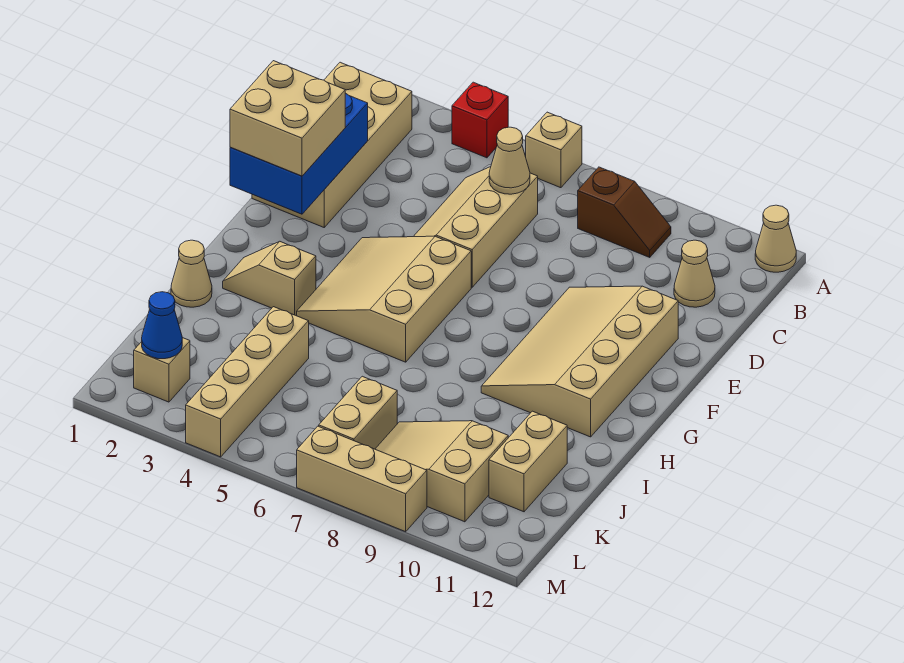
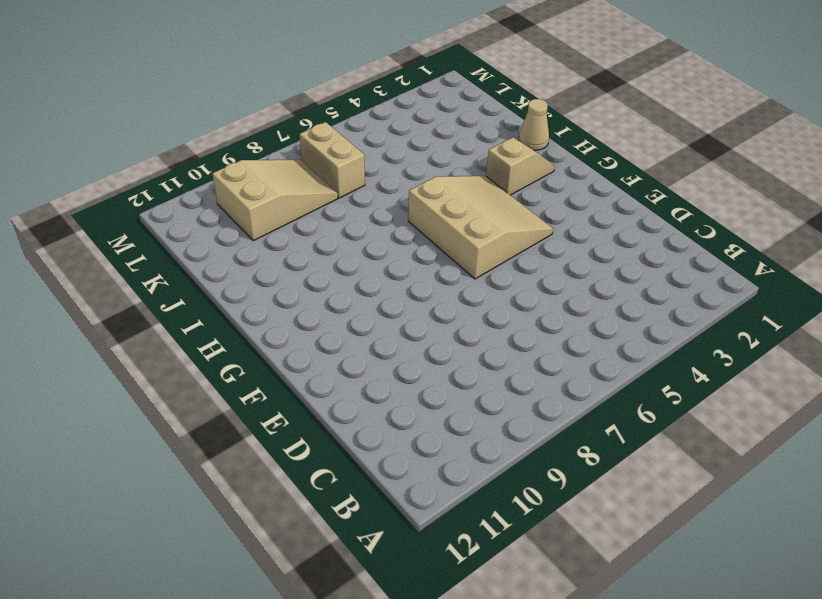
none -> red brick A4 level 1
none -> tan brick A6 level 1
none -> tan cone A12 level 1

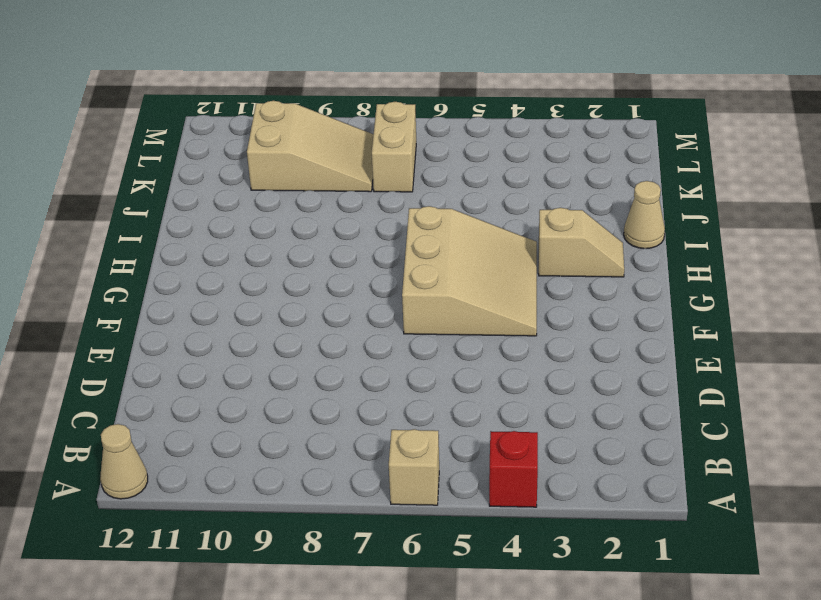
none -> tan brick B1:E2 level 1
none -> brown slope B8:B9 level 1 top 8
none -> tan slope C5:E6 level 1 top 6

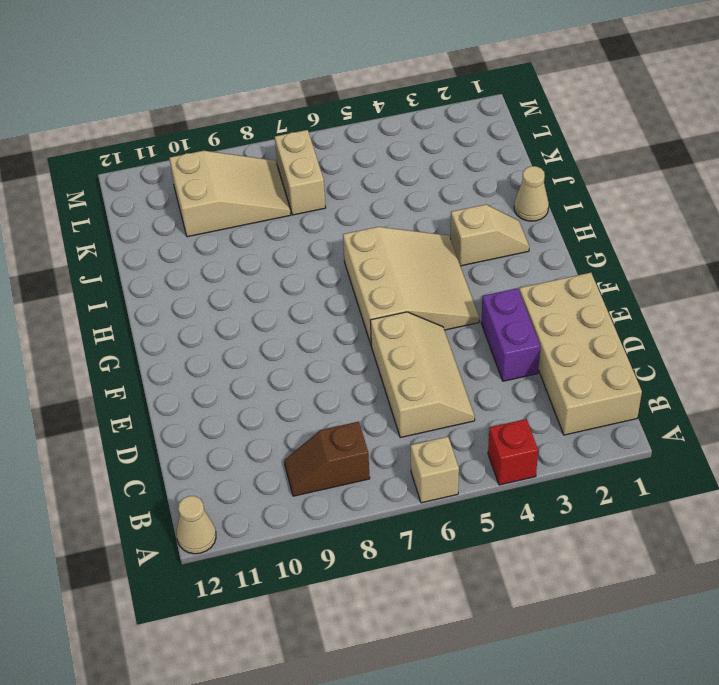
purple brick D3:E3 level 1 -> none
none -> tan cone C11 level 1
none -> tan slope E9:H11 level 1 top 11
none -> tan brick J4:M4 level 1

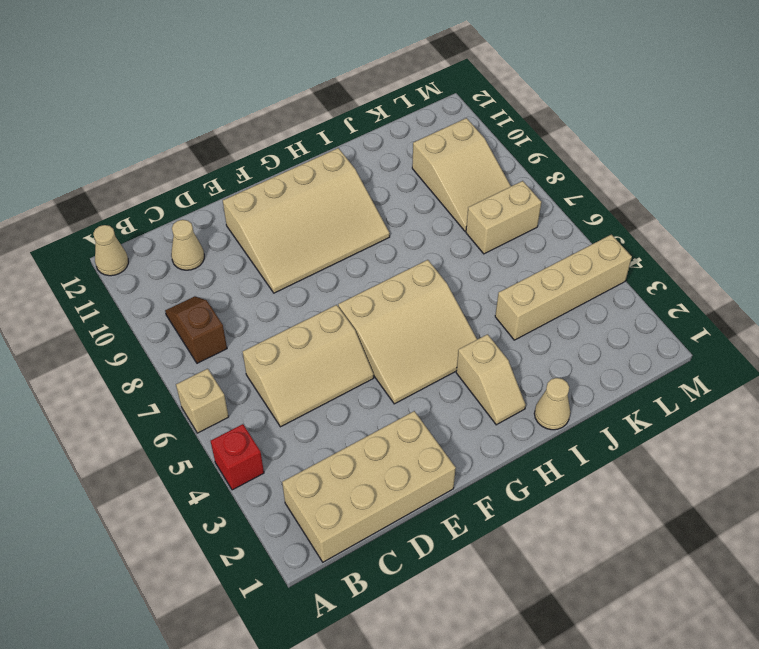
none -> tan brick J11:K11 level 1
none -> tan brick L2 level 1
none -> tan brick M7:M9 level 1

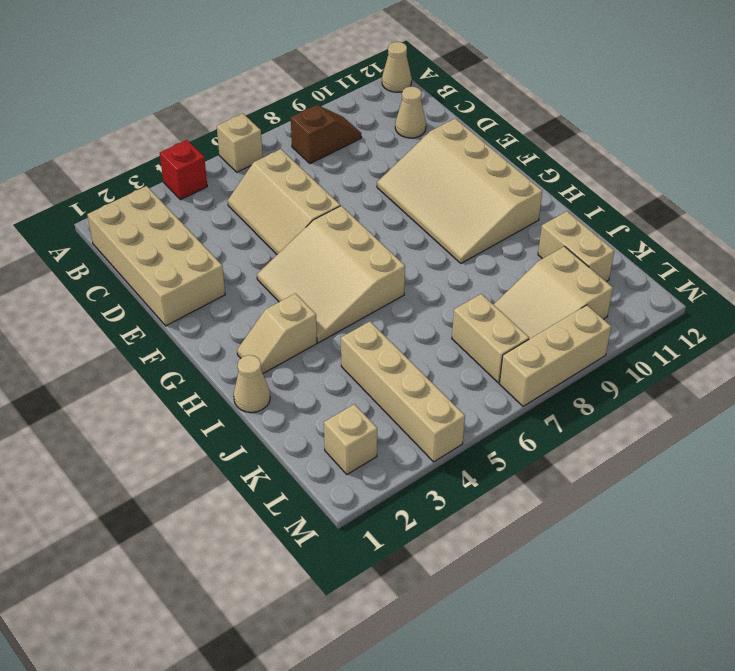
none -> tan cone C6 level 2
none -> blue brick D1:F2 level 2
none -> blue cone L2 level 2

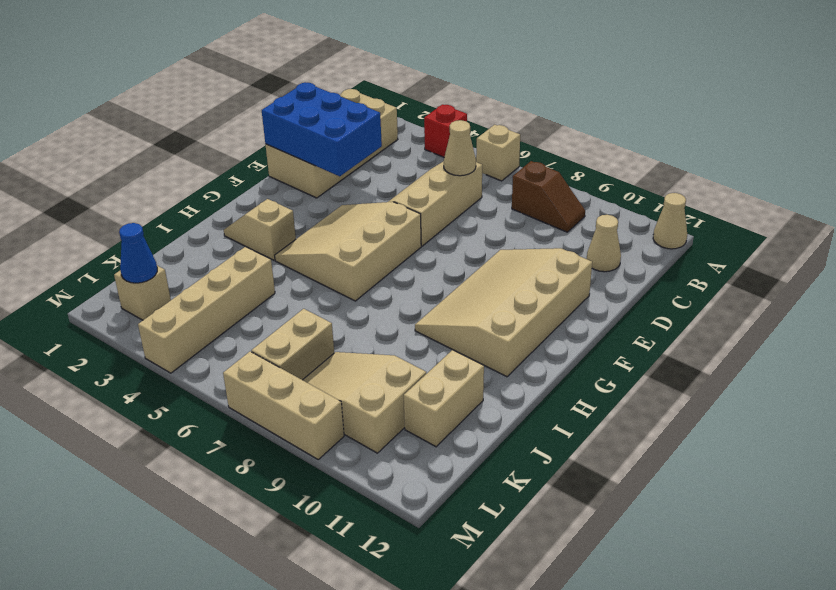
blue brick D1:E3 level 2 -> blue brick D1:F2 level 2
none -> tan cone I1 level 1
none -> tan brick E1:F2 level 3

